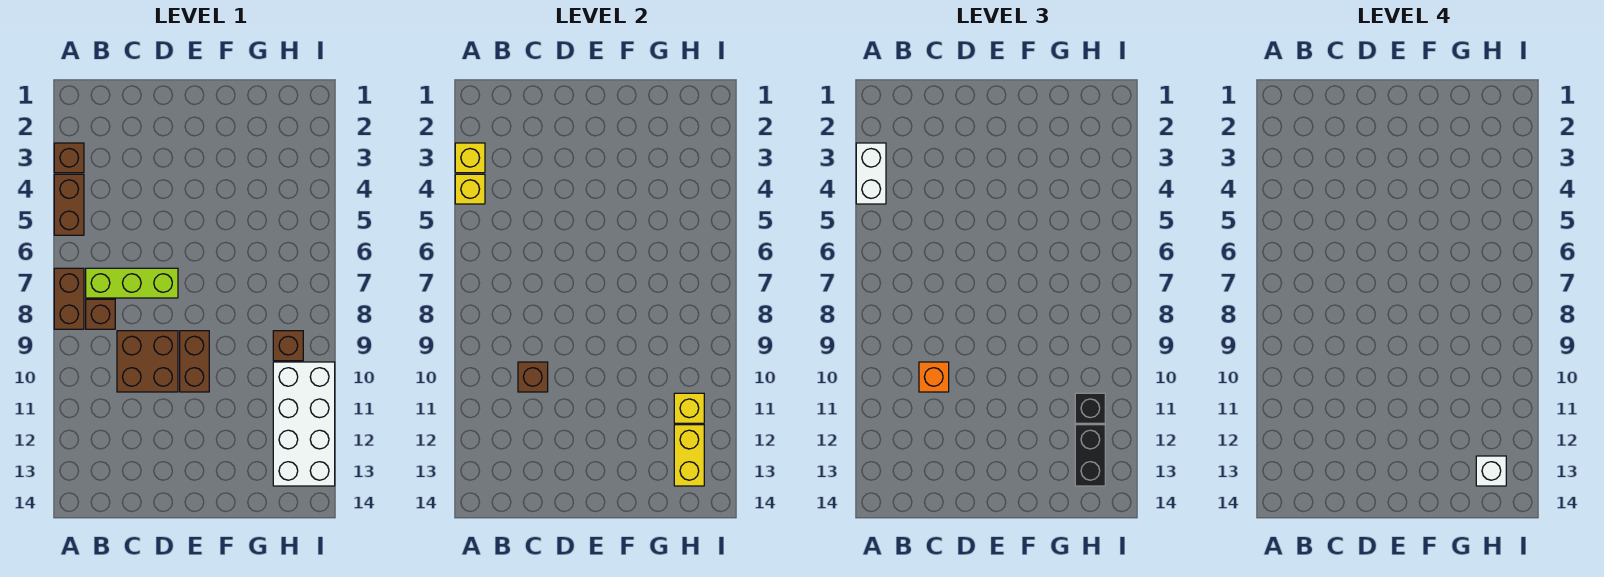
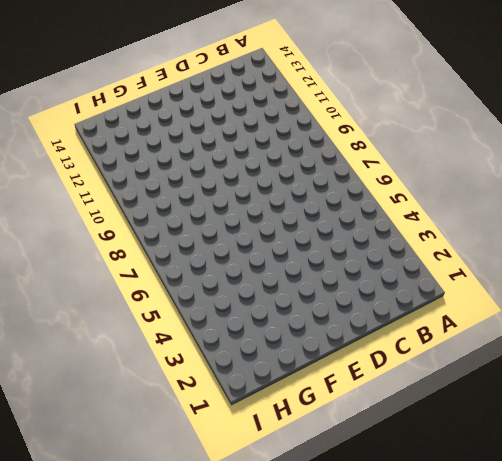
none -> brown brick A3 level 1
none -> brown brick A4:A5 level 1
none -> brown brick A7:A8 level 1

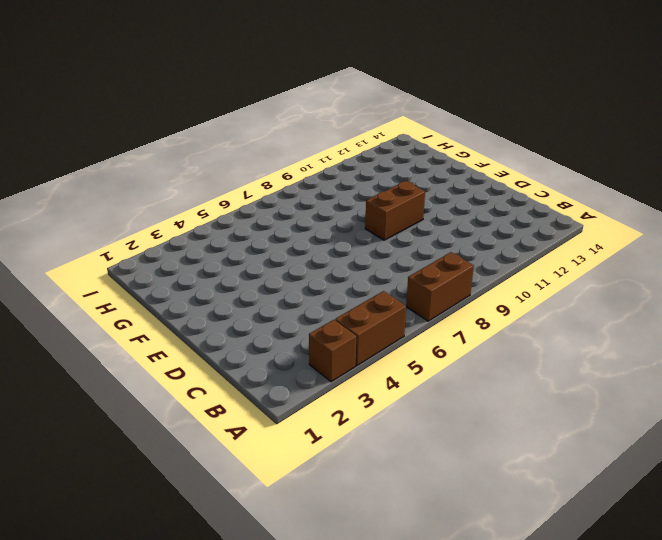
none -> lime brick B7:D7 level 1
none -> brown brick B8 level 1
none -> brown brick C9:D10 level 1

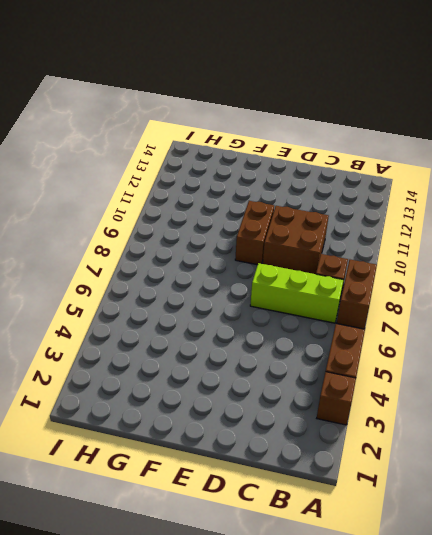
none -> brown brick H9 level 1
none -> white brick H10:I13 level 1
none -> yellow brick A3 level 2

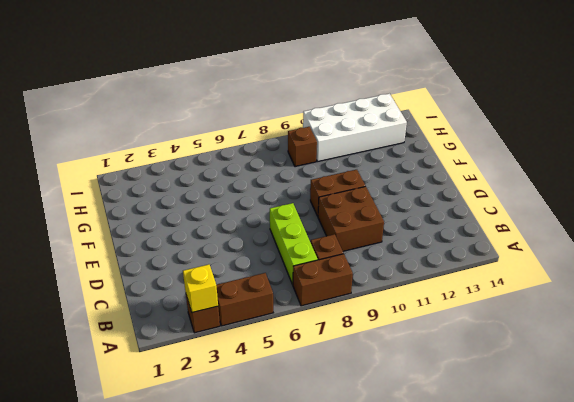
none -> yellow brick A4 level 2
none -> brown brick C10 level 2
none -> yellow brick H11 level 2

